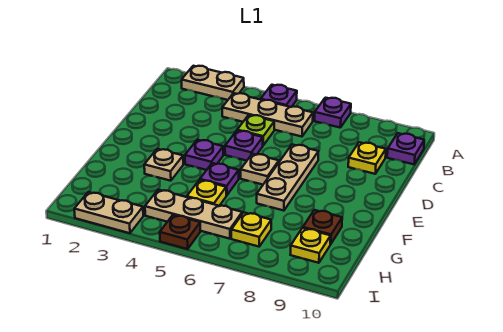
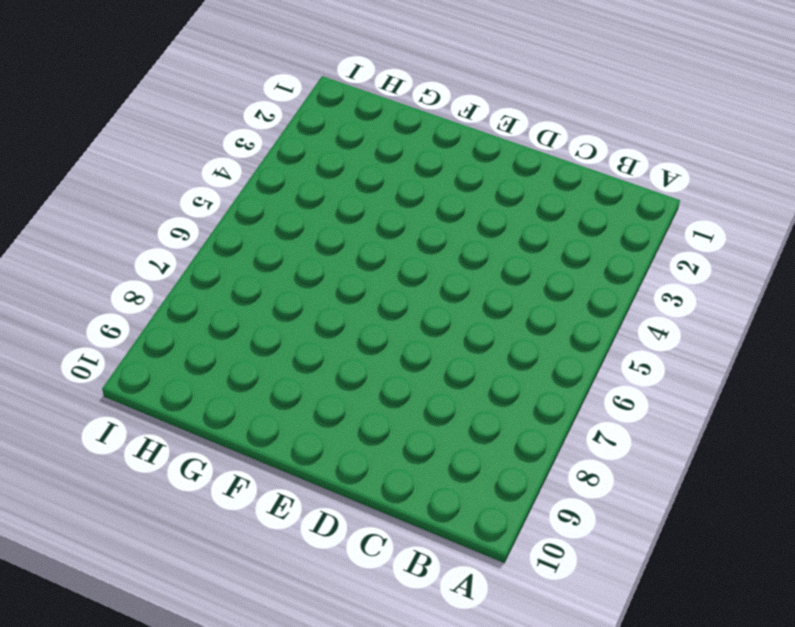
none -> tan plate A2:A3 level 1
none -> purple plate A5 level 1
none -> purple plate A7 level 1

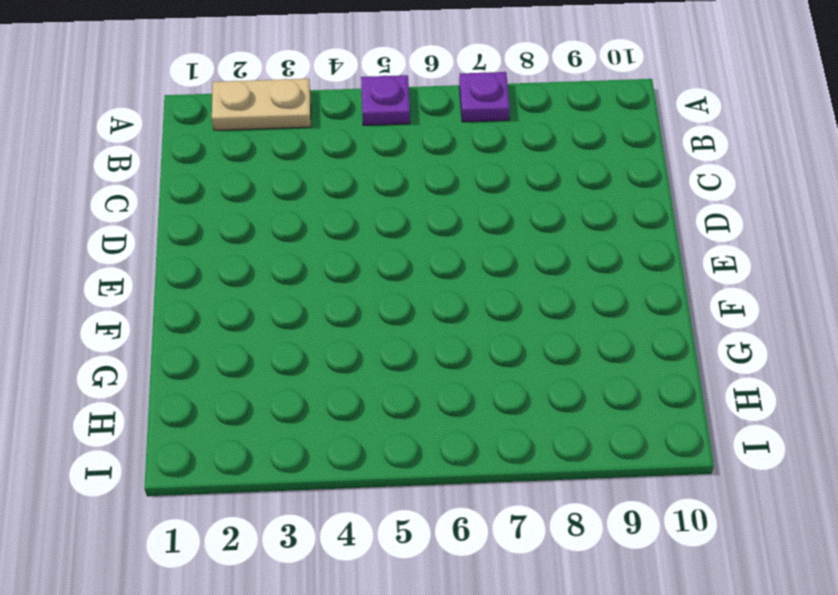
none -> tan plate B4:B6 level 1
none -> purple plate B10 level 1
none -> lime plate C5 level 1

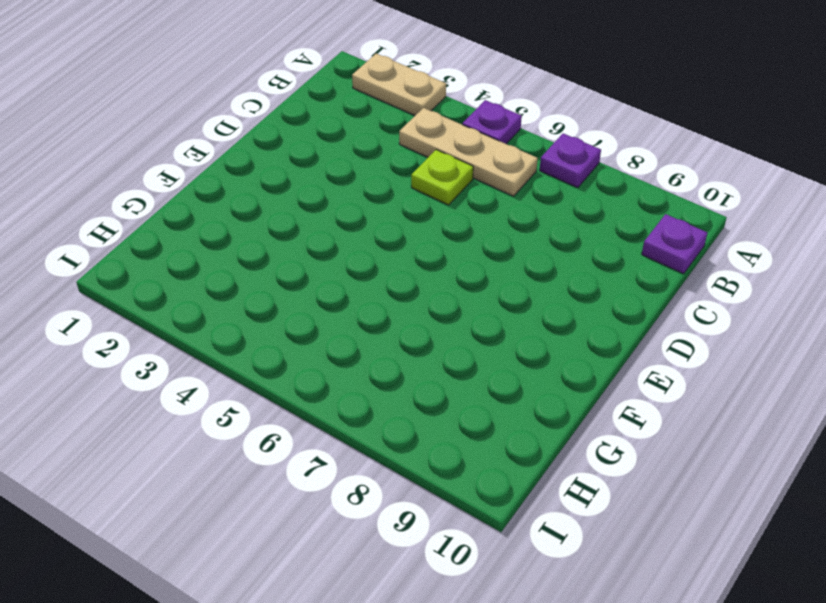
none -> yellow plate C9 level 1
none -> purple plate D5 level 1
none -> tan plate D7:F7 level 1

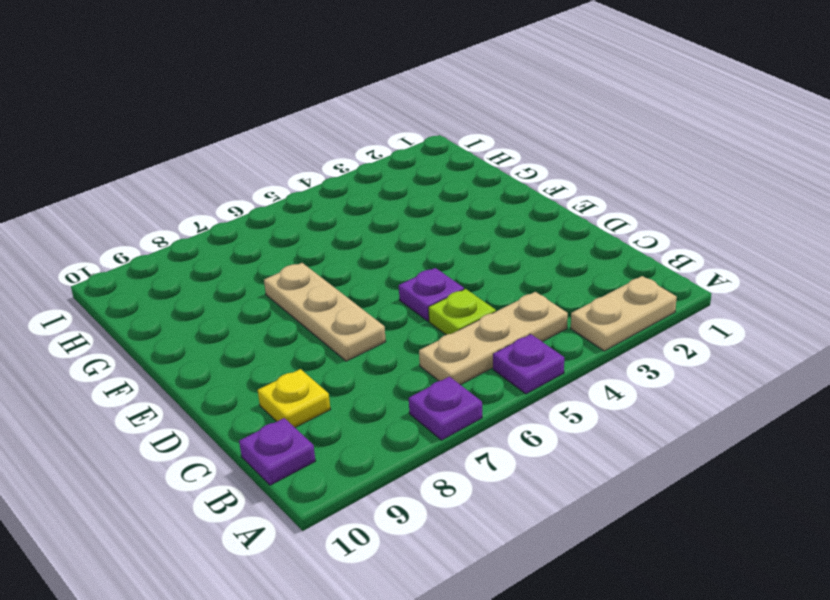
none -> purple plate E4 level 1
none -> tan plate E6 level 1
none -> tan plate F3 level 1

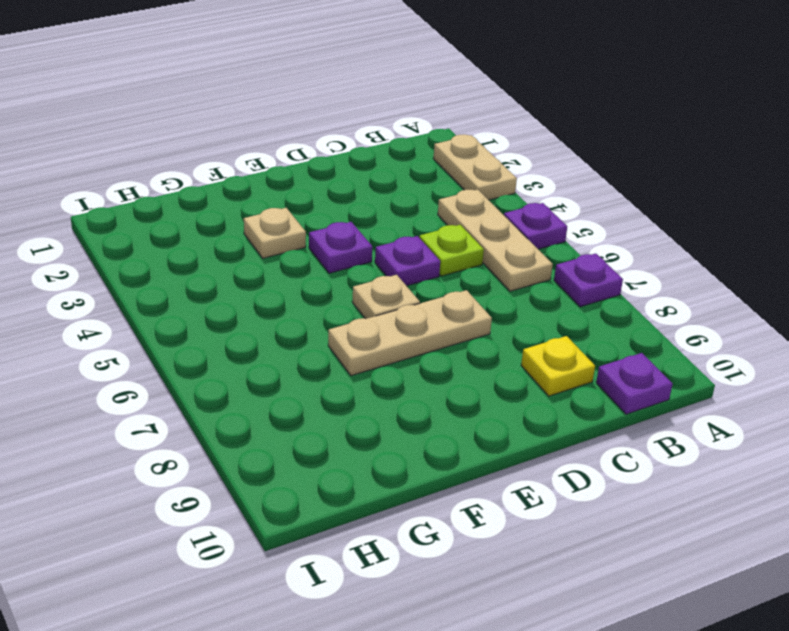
none -> purple plate F5 level 1
none -> yellow plate G5 level 1
none -> brown plate G9 level 1

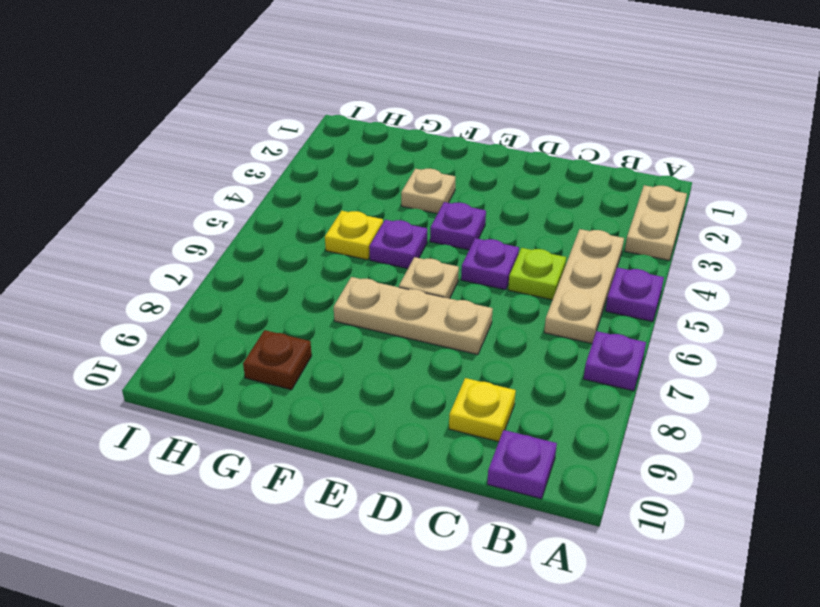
none -> tan plate H4:H6 level 1
none -> yellow plate H7 level 1
none -> yellow plate H9 level 1

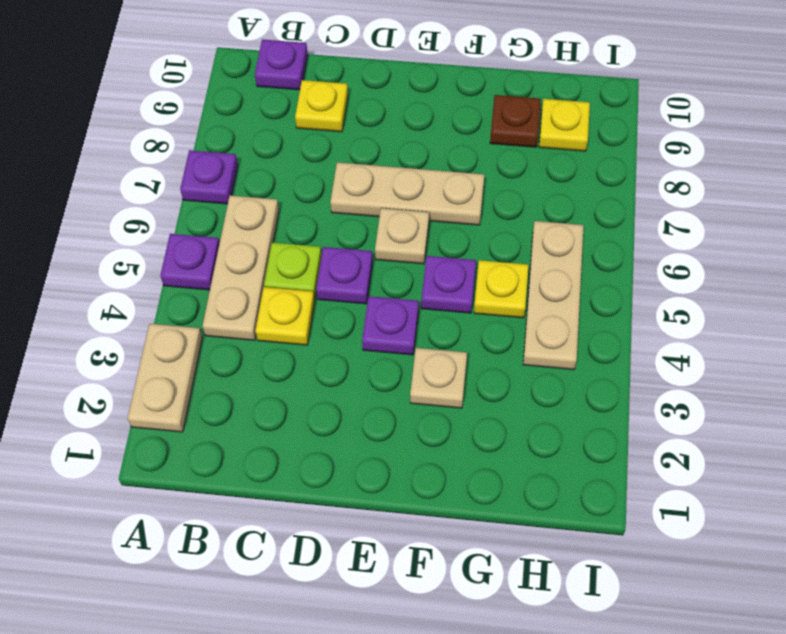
yellow plate C4 level 1 -> yellow plate H7 level 1
none -> tan plate I2:I3 level 1
none -> brown plate I5 level 1

